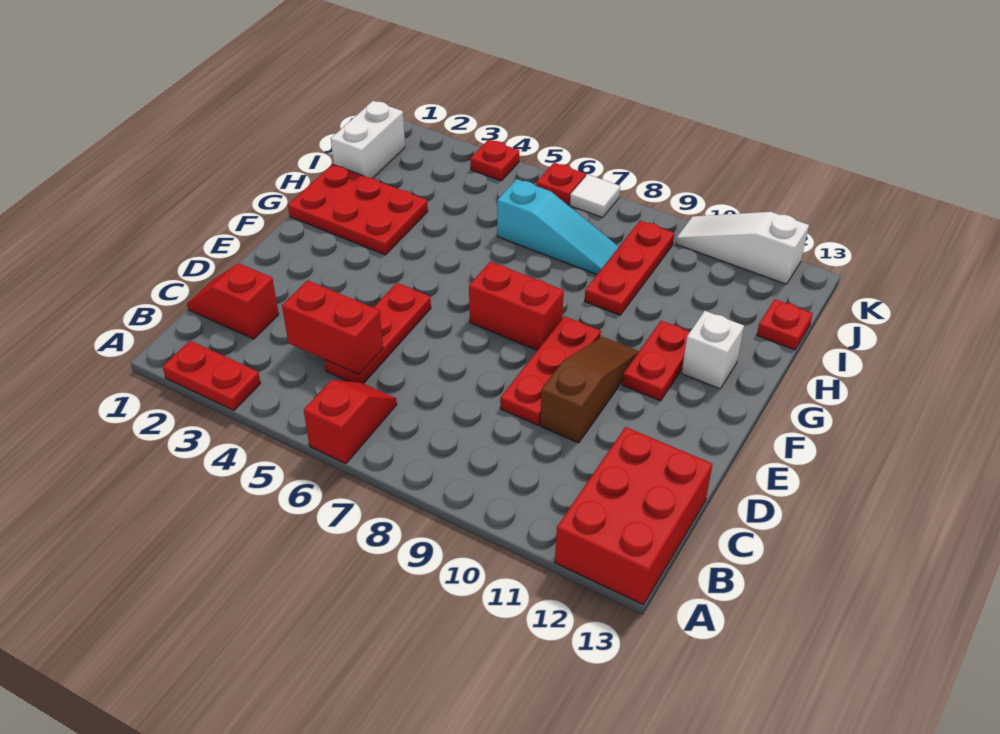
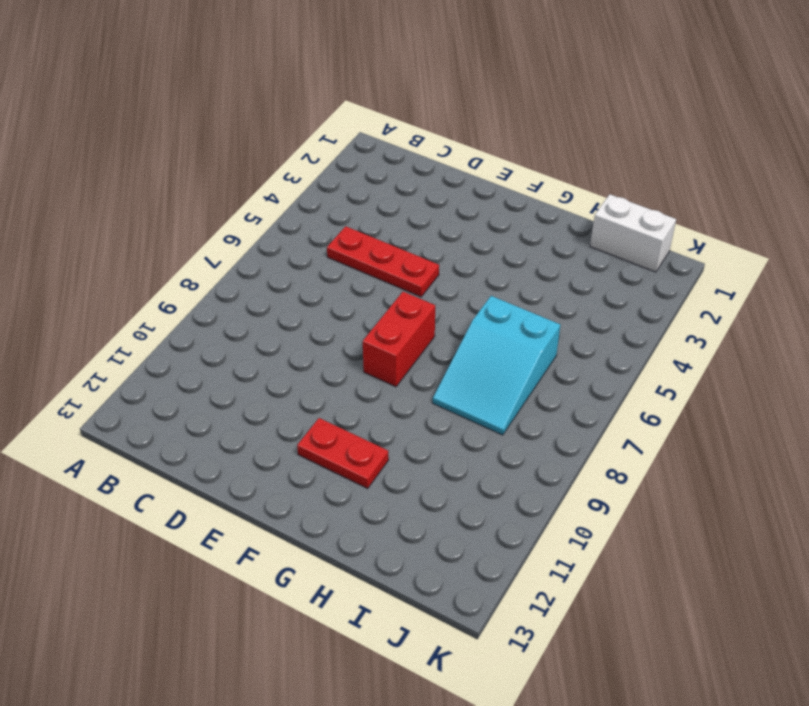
cyan slope H6:I8 level 1 top 6 -> cyan slope I6:I8 level 1 top 6
none -> red plate A2:A3 level 1
none -> red slope A6:B6 level 1 top A
none -> red brick A12:C13 level 1

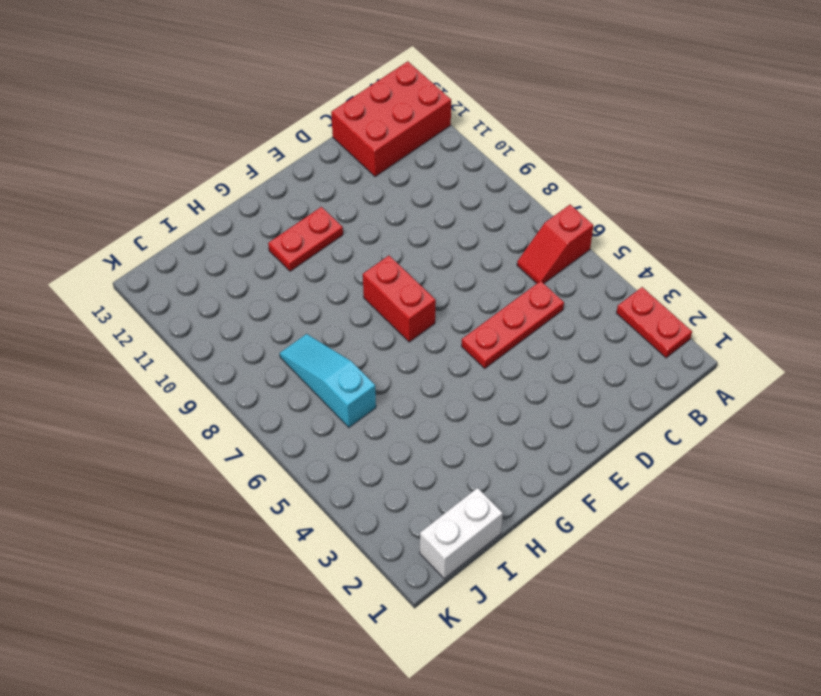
none -> red slope C1:C2 level 1 top 2
none -> red plate D9:F9 level 1
none -> brown slope D10:F10 level 1 top D

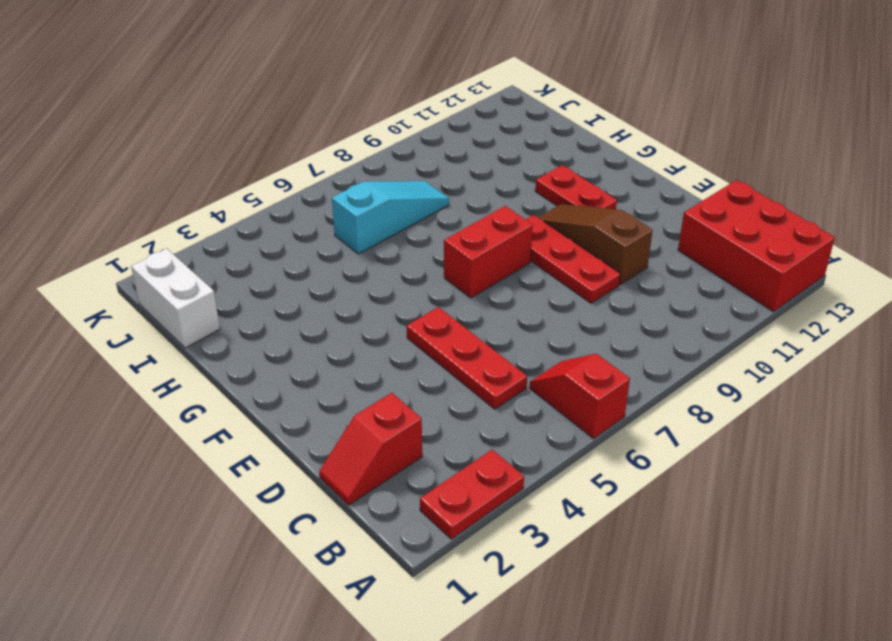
none -> red plate G1:H3 level 1
none -> white brick G12 level 1
none -> red plate H9:J9 level 1

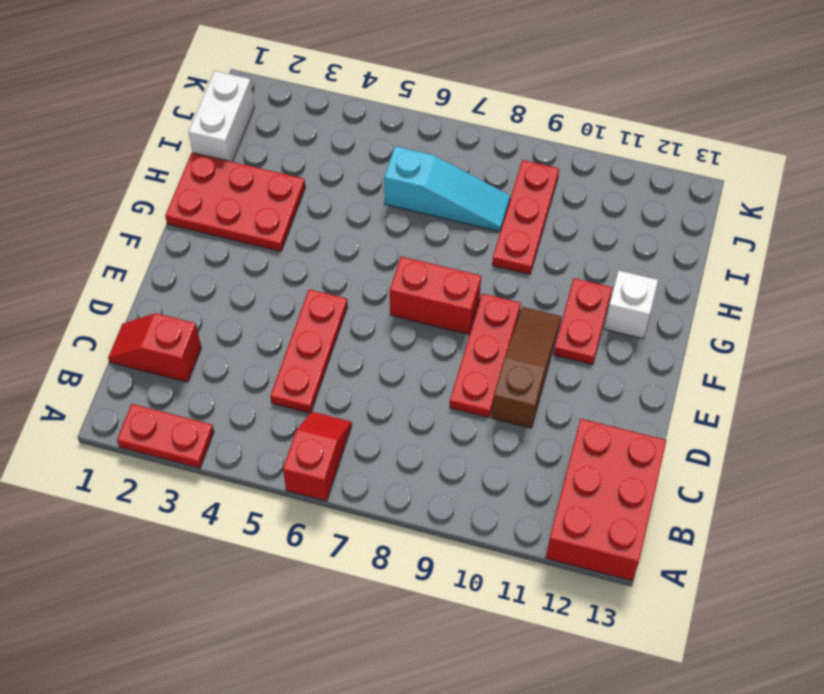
none -> red plate I13 level 1
none -> red plate K4 level 1
none -> red plate K6 level 1

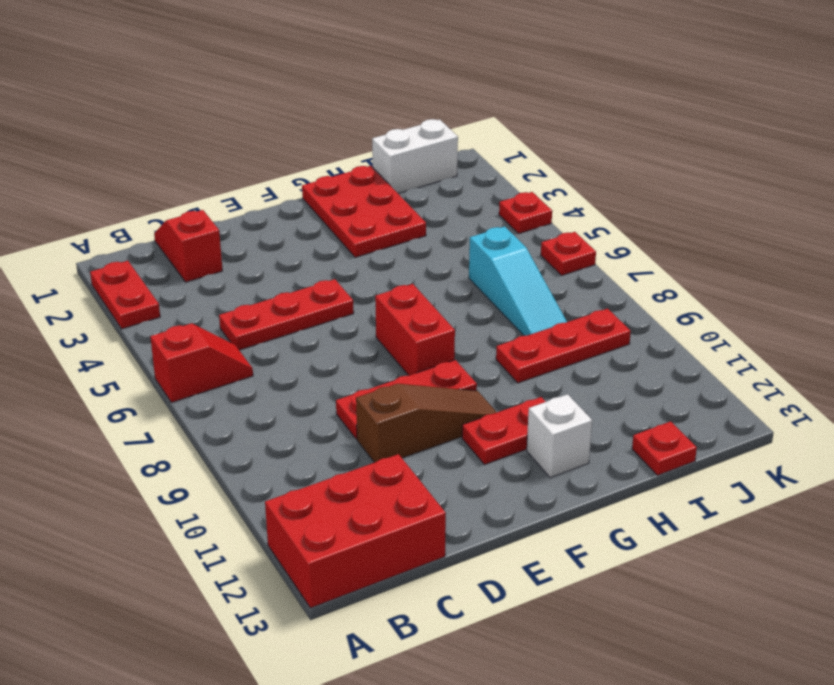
none -> white tile K7 level 1
none -> white slope K10:K12 level 1 top 12
none -> red brick C4:C5 level 2

